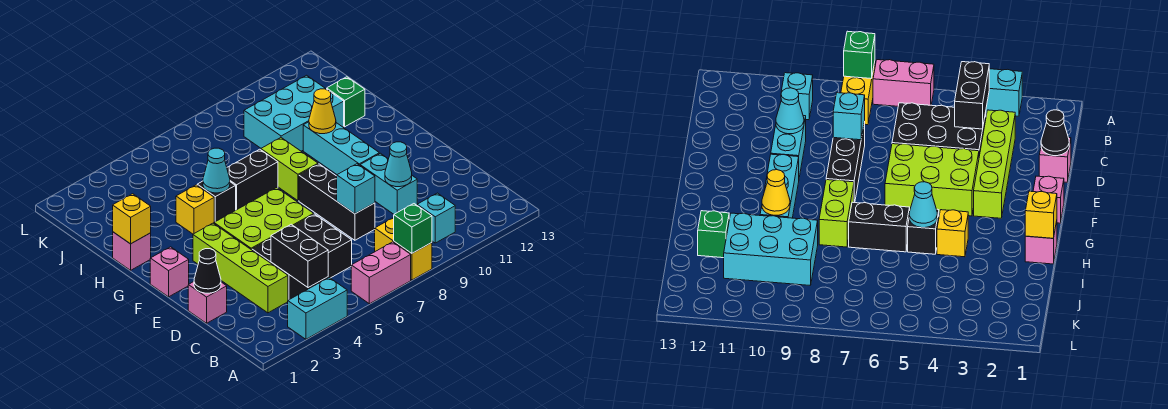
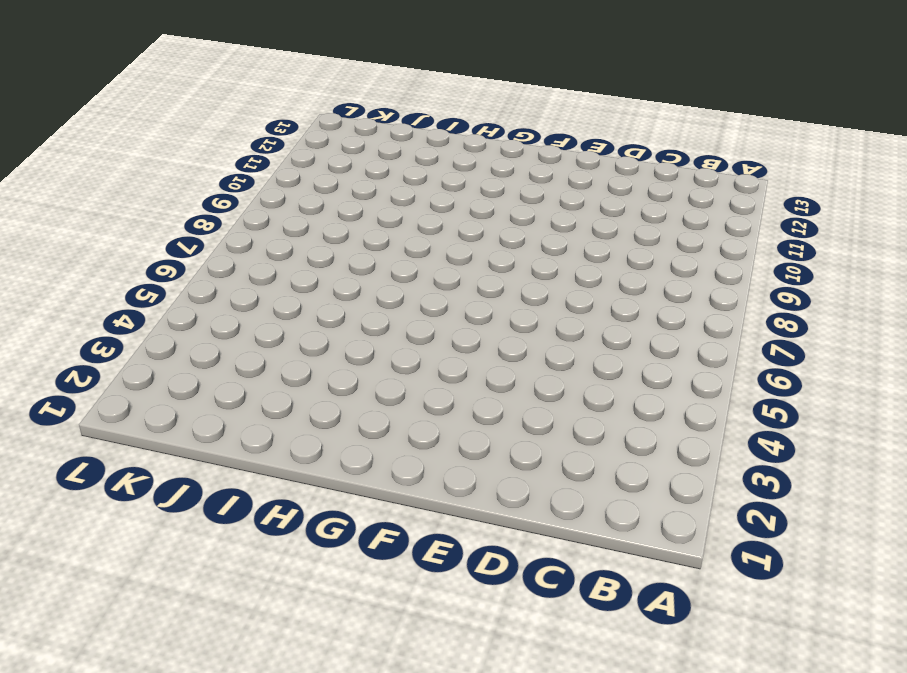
none -> cyan brick A3:A4 level 1
none -> pink brick A6:A7 level 1
none -> yellow brick A8:B8 level 1

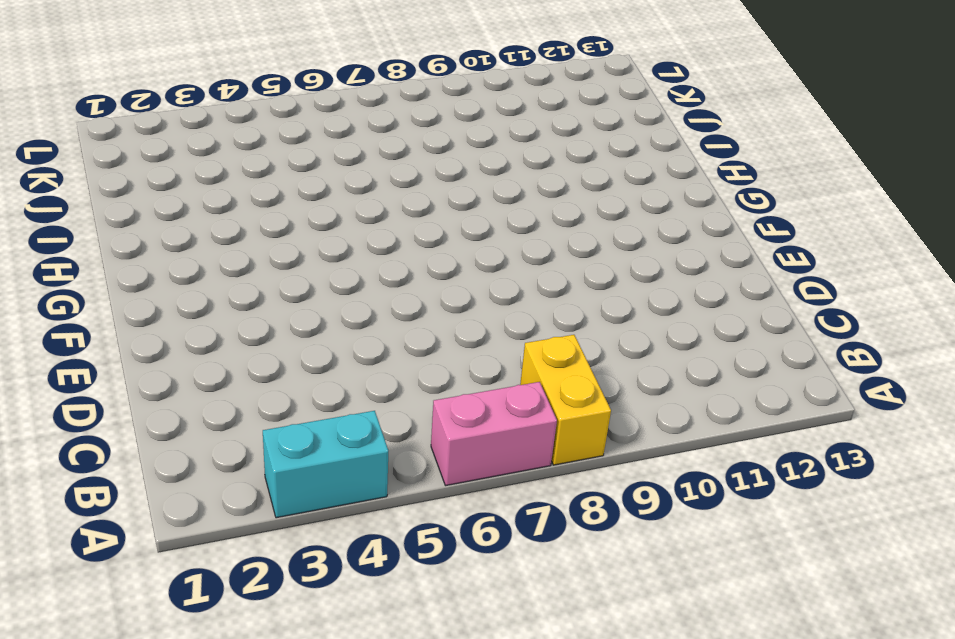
none -> cyan brick B10 level 1
none -> lime brick C3:F3 level 1
none -> black brick C4:D6 level 1

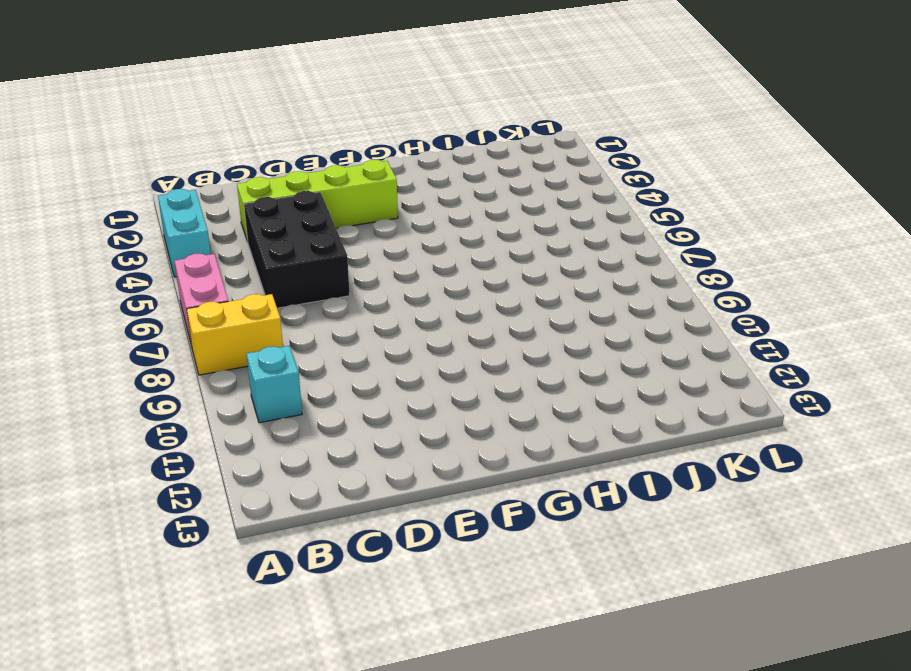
none -> pink brick D1 level 1
none -> black brick D8:F8 level 1
none -> cyan brick D10:E10 level 1

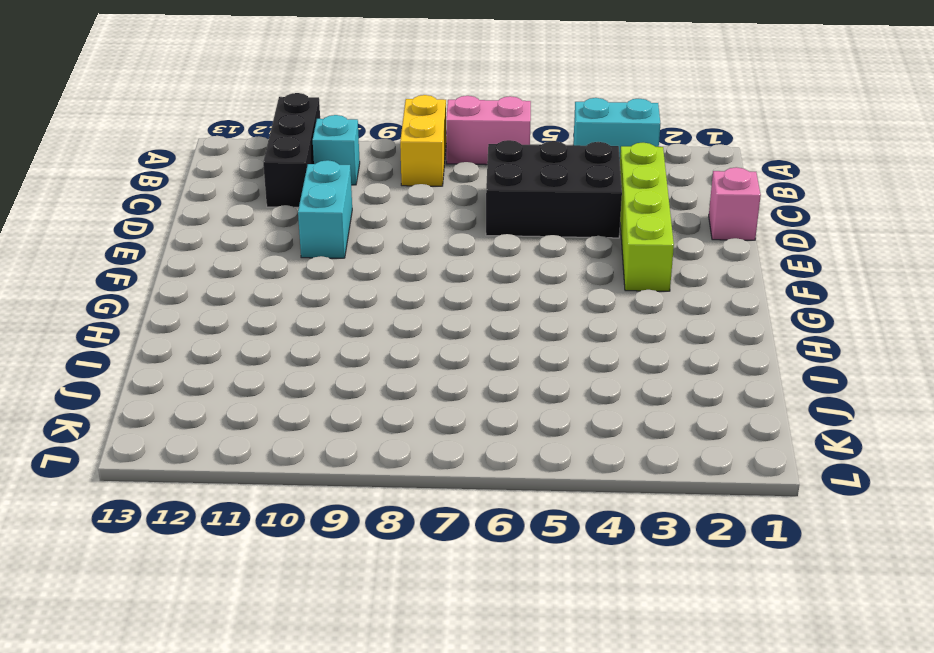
black brick A11:C11 level 1 -> black brick D8:F8 level 1
none -> lime brick E4:F6 level 1
none -> pink brick F1 level 1
none -> cyan brick F10:H10 level 1

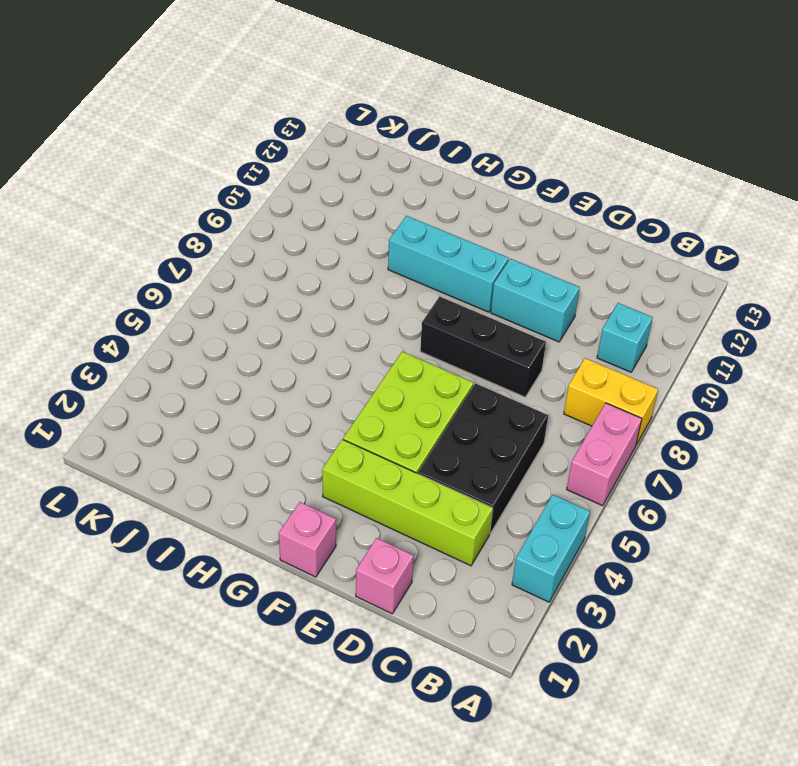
none -> lime brick G8:H8 level 1
none -> pink brick H1 level 1
none -> yellow brick H4 level 1

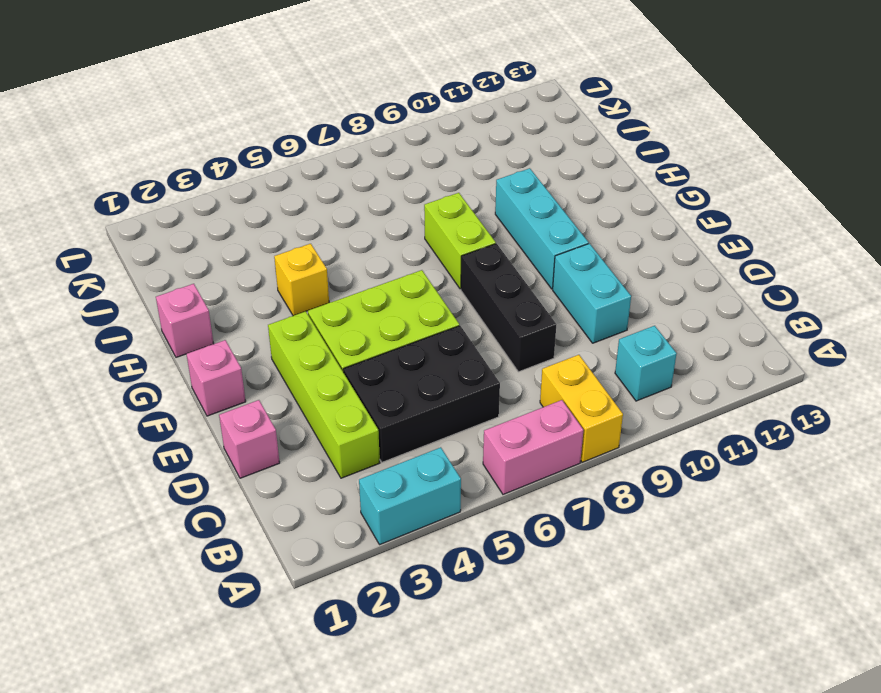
none -> black brick H5 level 1
none -> black brick H6:H7 level 1
none -> cyan brick I9:J11 level 1

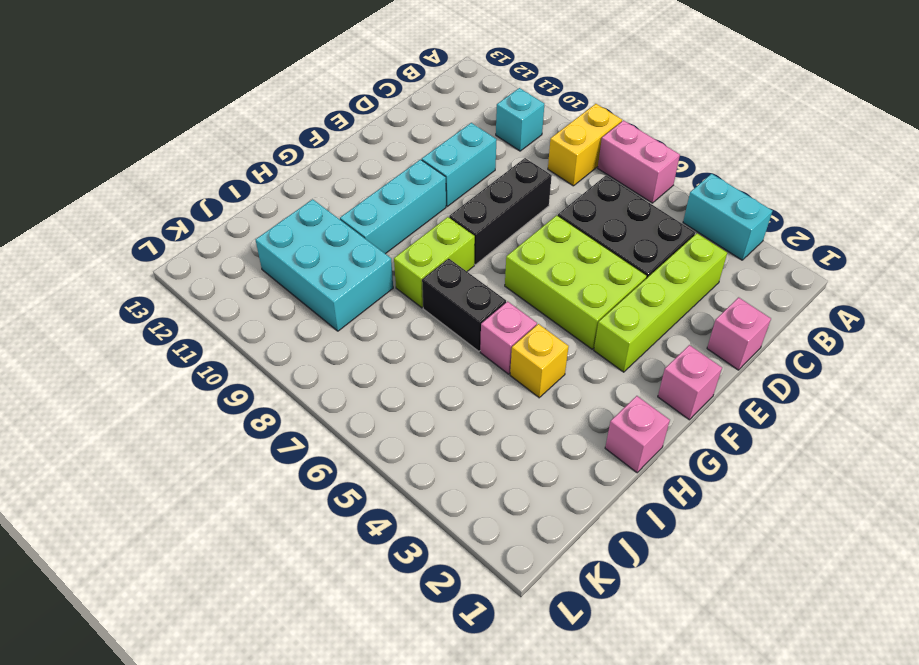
pink brick H5 level 1 -> black brick H5 level 1
none -> green brick I12 level 1
none -> green brick A8 level 2
none -> black brick B4:C4 level 2

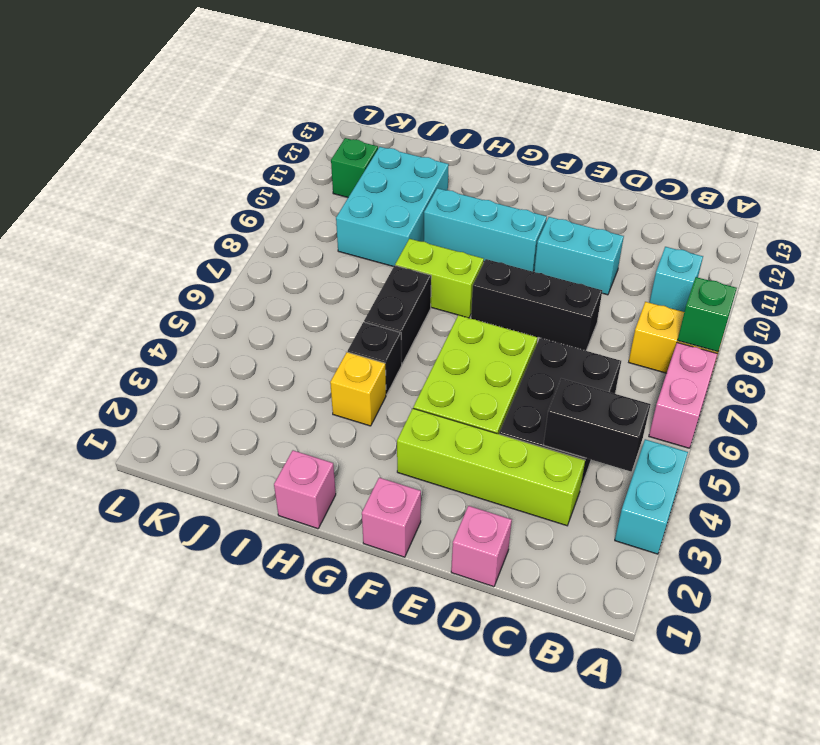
green brick K11 level 1 -> green brick I12 level 1
none -> black cone D1 level 2
none -> cyan brick D8 level 2
none -> cyan cone D10 level 2

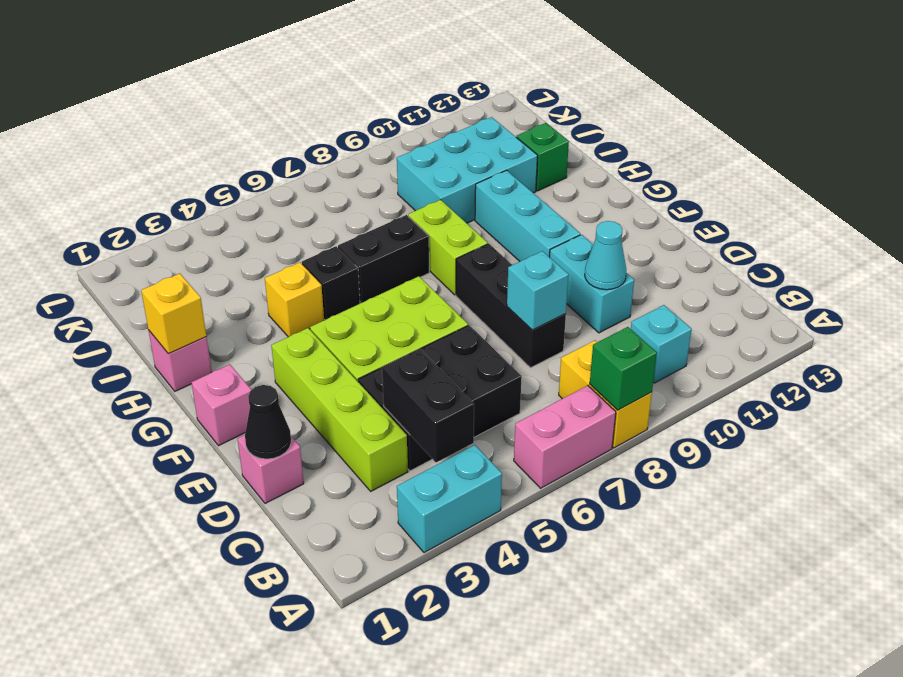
none -> cyan cone H5 level 2
none -> yellow cone H10 level 2

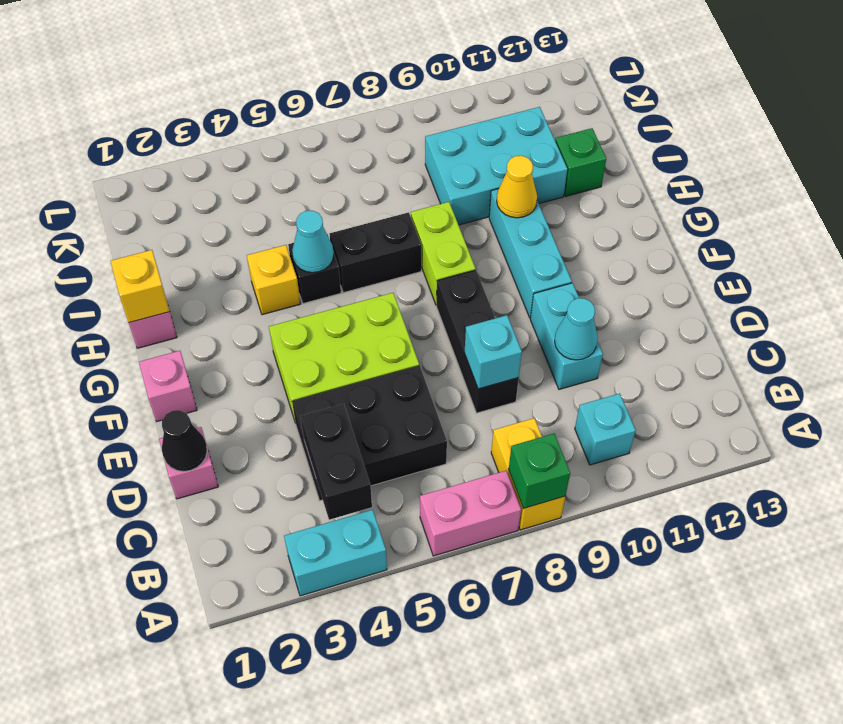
none -> lime brick C3:F3 level 1

